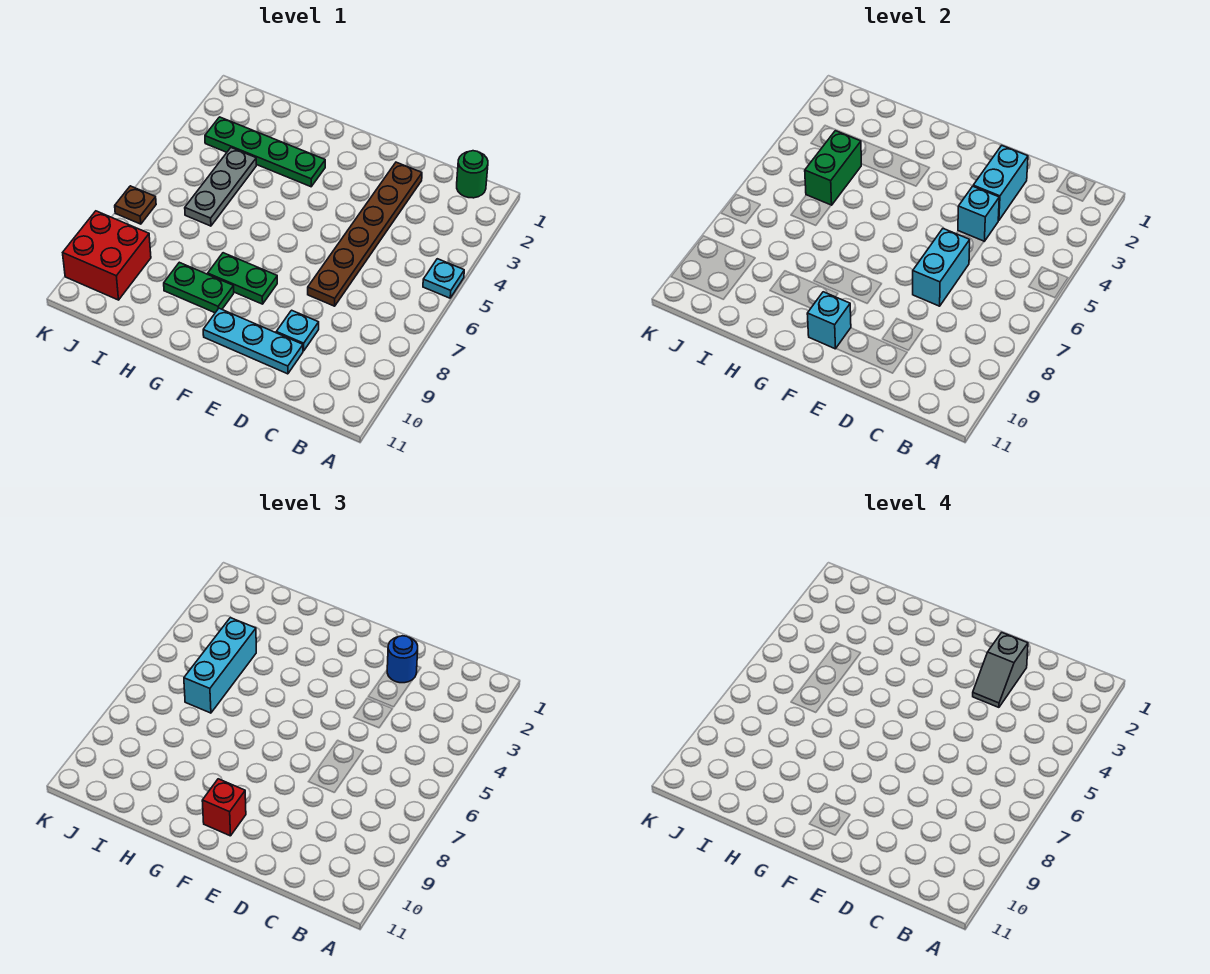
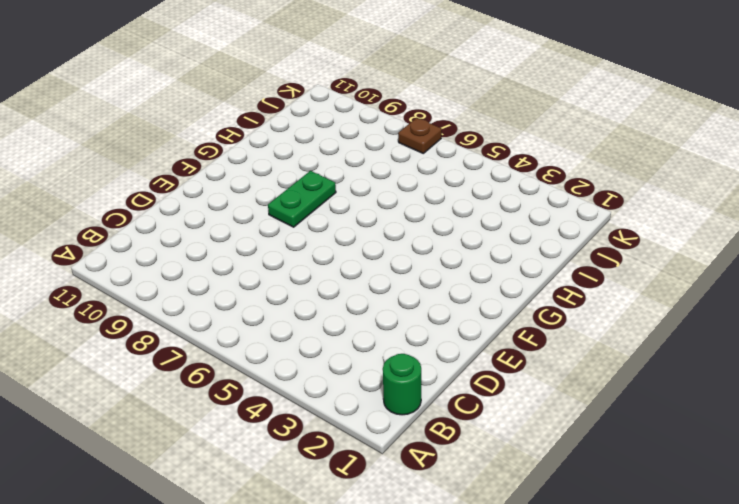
none -> cyan plate A5 level 1
none -> brown plate D2:D7 level 1
none -> cyan plate D9 level 1

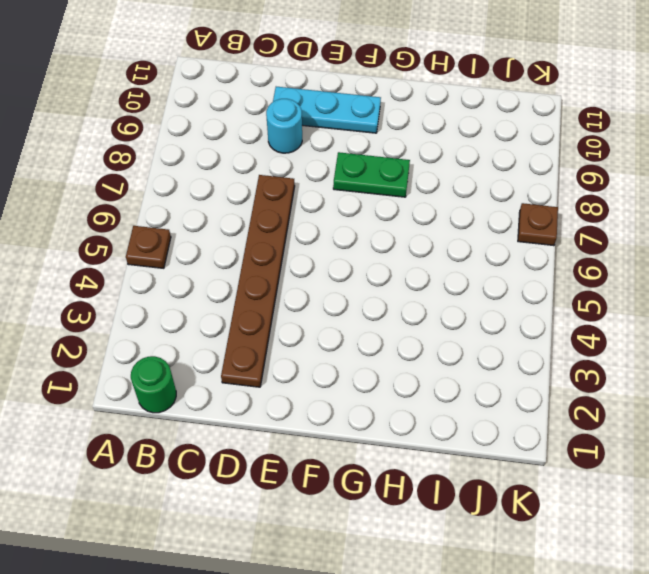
brown plate A5 level 1 -> cyan plate A5 level 1
cyan round brick D9 level 1 -> cyan plate D9 level 1
none -> green plate G3:J3 level 1
none -> green plate G9:H9 level 1
none -> grey plate I4:I6 level 1

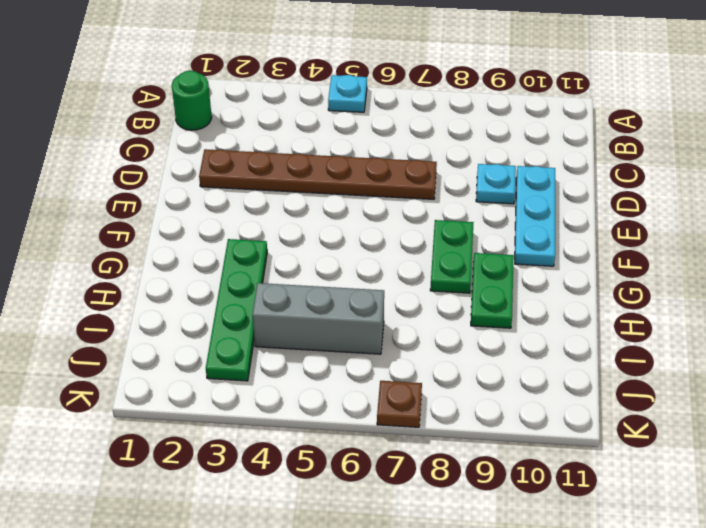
grey brick I4:I6 level 1 -> grey plate I4:I6 level 1
none -> red brick J9:K10 level 1
none -> cyan brick D2:D3 level 2
none -> cyan brick D4 level 2

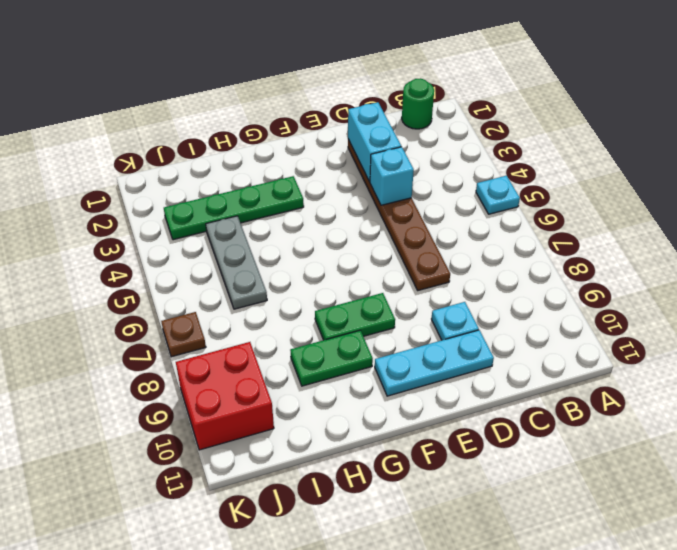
none -> cyan brick D6:D7 level 2
none -> cyan brick F10 level 2
none -> green brick I4:I5 level 2

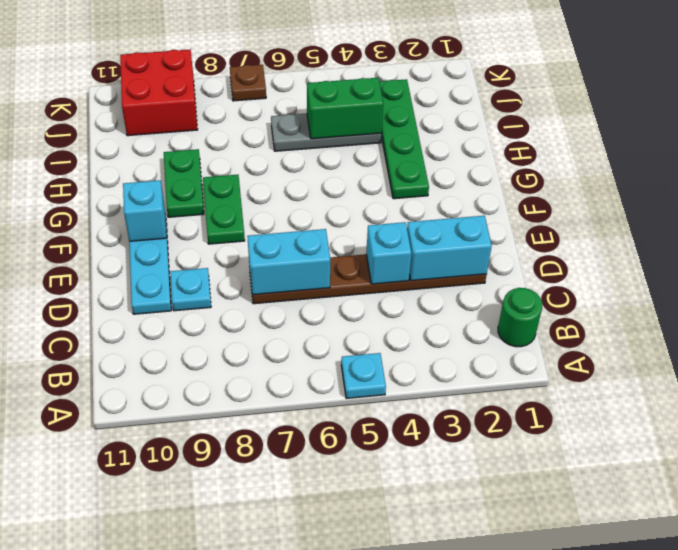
none -> blue round brick D2 level 3
none -> red brick F10 level 3
none -> cyan brick I4:I6 level 3

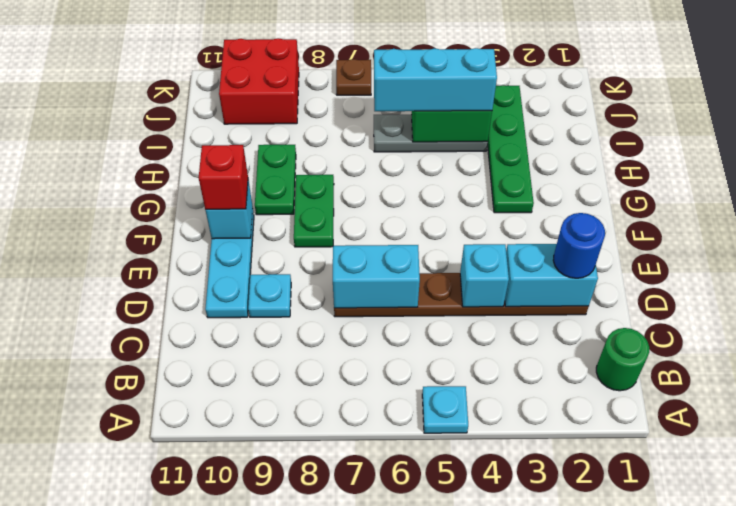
none -> grey slope D2:D3 level 4 top 2

